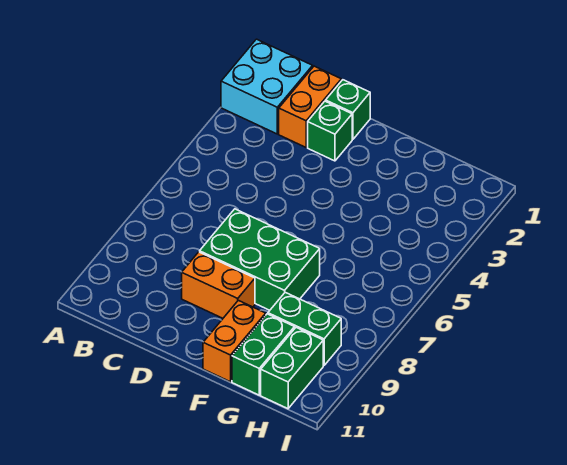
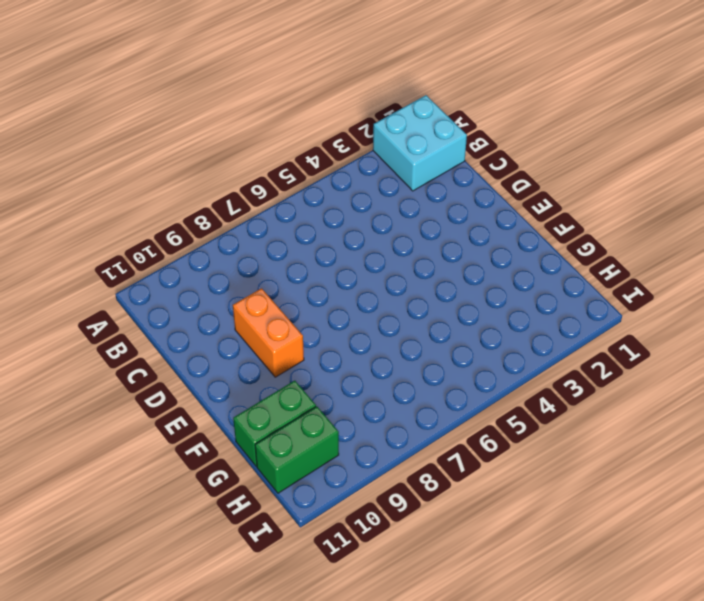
none -> orange brick C1:C2 level 1
none -> green brick D1 level 1

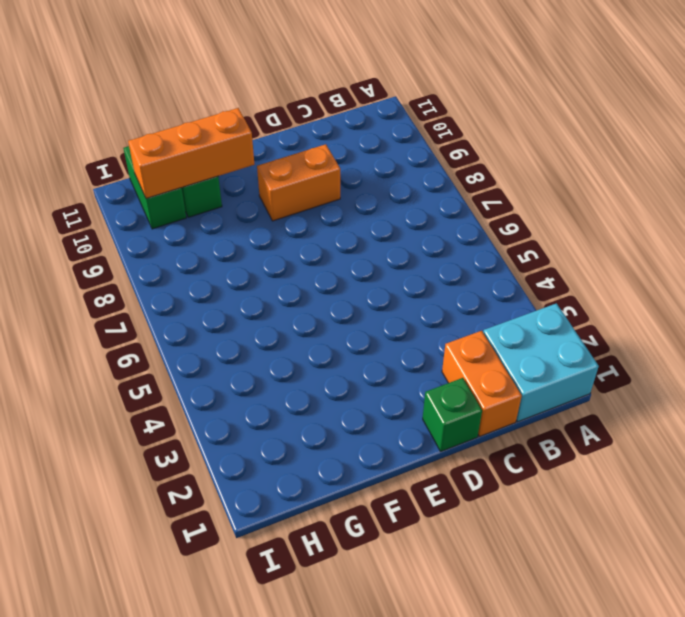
orange brick F10:H10 level 2 -> none
none -> green brick D2 level 1
none -> green brick D7:F8 level 1

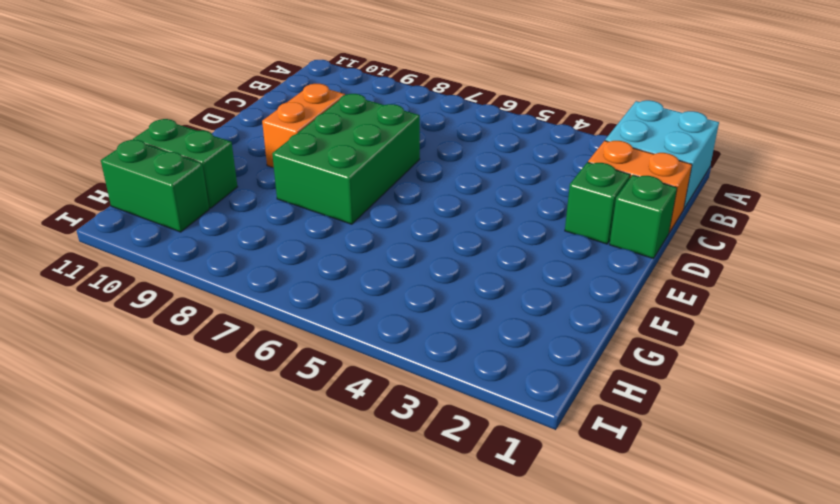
none -> orange brick F10:F11 level 1
none -> green brick G9:H9 level 1

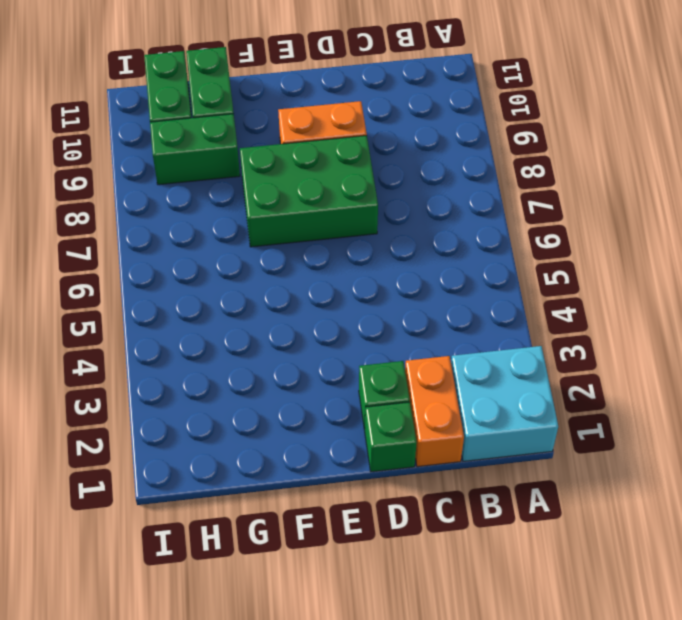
none -> orange brick F10:F11 level 1

